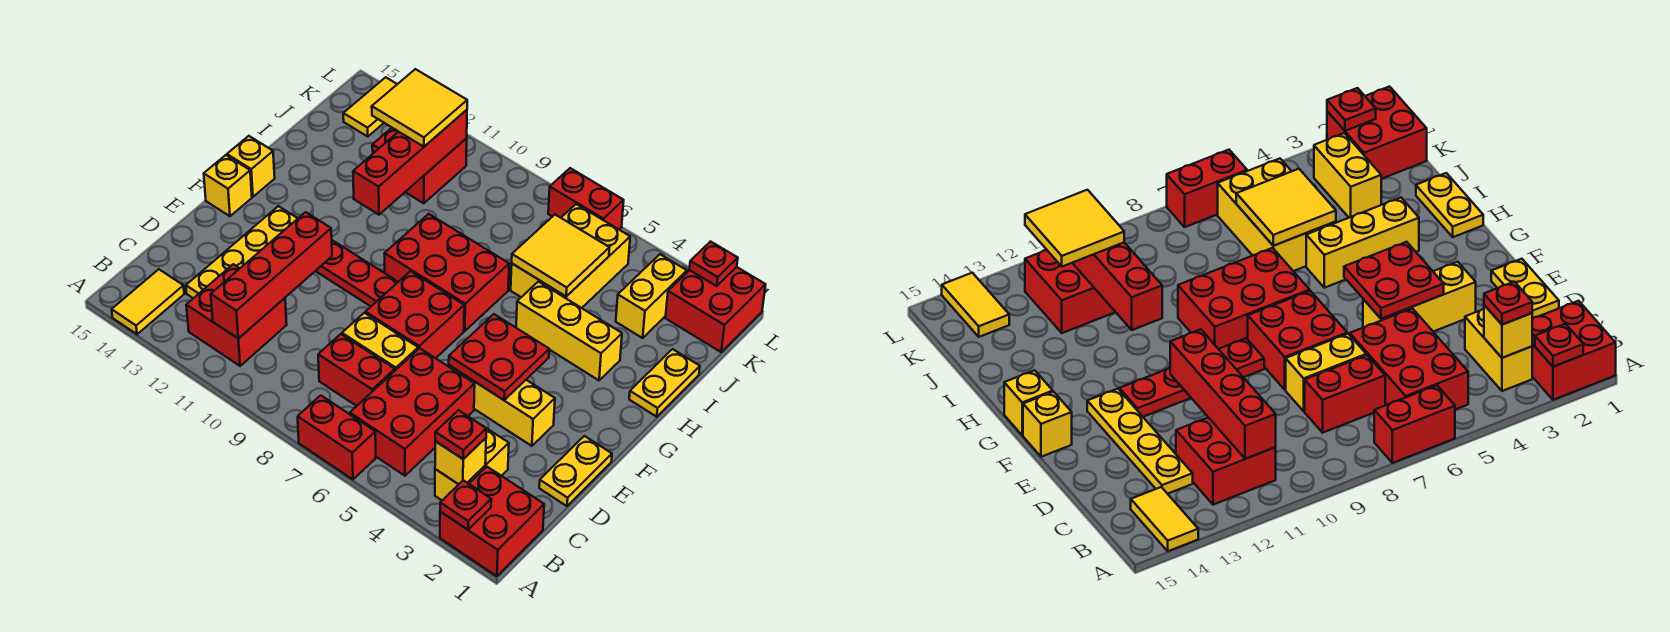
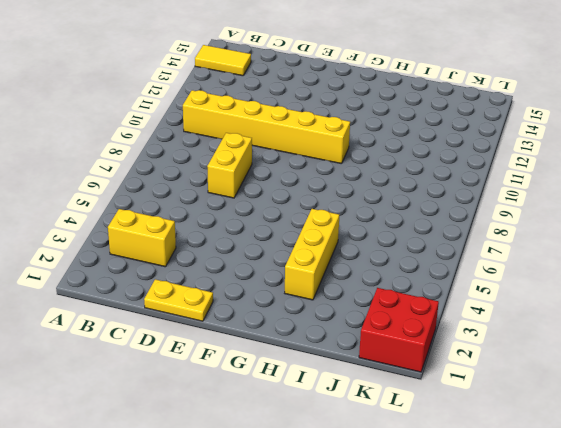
yellow brick B10:G10 level 1 -> red plate F9:F12 level 1
none -> red brick A1:B2 level 1
none -> red brick A6:A7 level 1
none -> red brick B5:D6 level 1
none -> red brick B11:C12 level 1

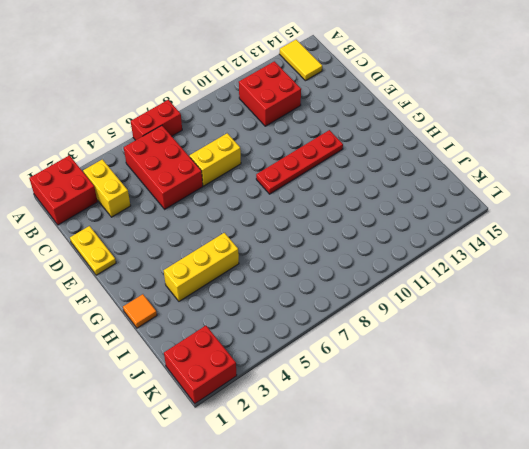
orange tile H1 level 1 -> yellow plate H1:I1 level 1
none -> red brick C7:C8 level 1
none -> yellow plate C13:F13 level 1
none -> yellow brick E3:E5 level 1
none -> red brick E7:F8 level 1

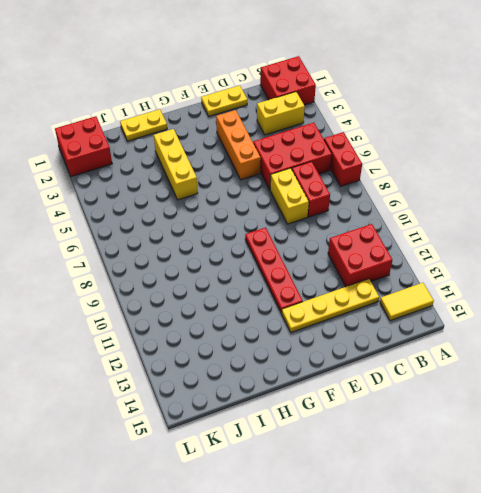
orange brick E3:E5 level 1 -> yellow brick E3:E5 level 1
none -> red brick E7:F8 level 1
none -> yellow brick F15 level 1
none -> red brick G7:H9 level 1
none -> yellow brick G15 level 1

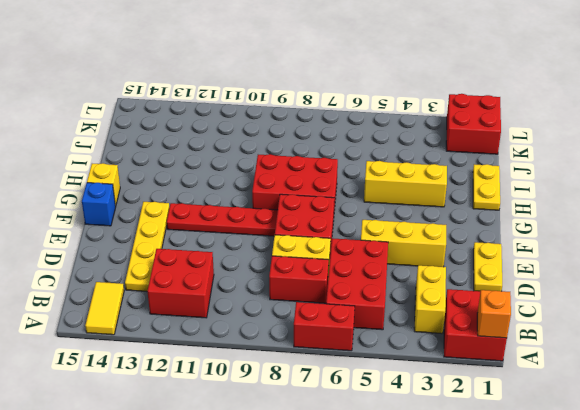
orange brick A1 level 2 -> none
blue brick F15 level 1 -> yellow brick F15 level 1
none -> yellow brick I5:K6 level 1
none -> yellow brick J3:K3 level 1
none -> red brick J11:K12 level 1
none -> yellow tile K14:L14 level 1

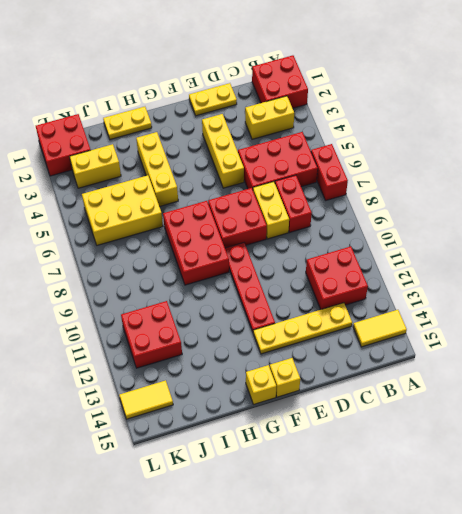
none -> red brick L6:L7 level 1
none -> red plate A2 level 2
none -> yellow brick B3 level 2
none -> red brick B11:E11 level 2

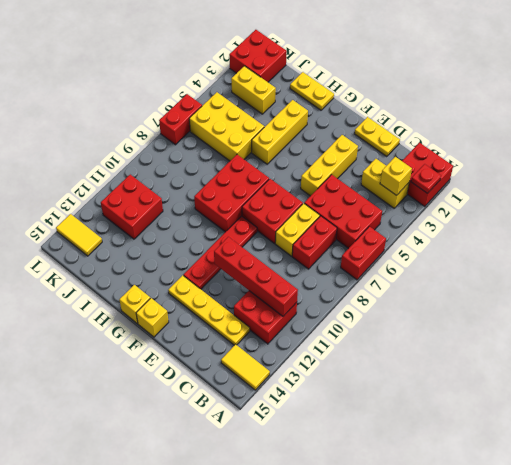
none -> red plate E4:F5 level 2
none -> red brick H11:K11 level 2
none -> yellow tile I5:J6 level 2
none -> red plate L2 level 2

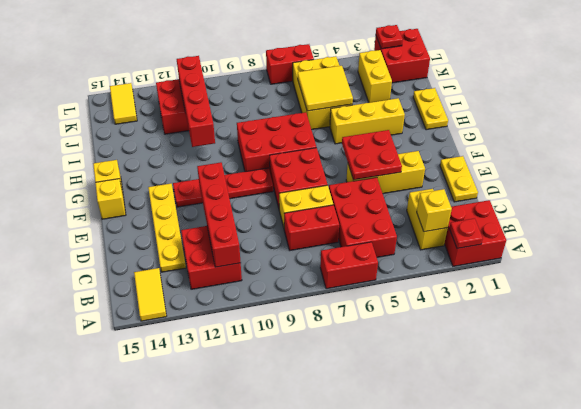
none -> red plate B3 level 3
none -> yellow tile J11:K12 level 3

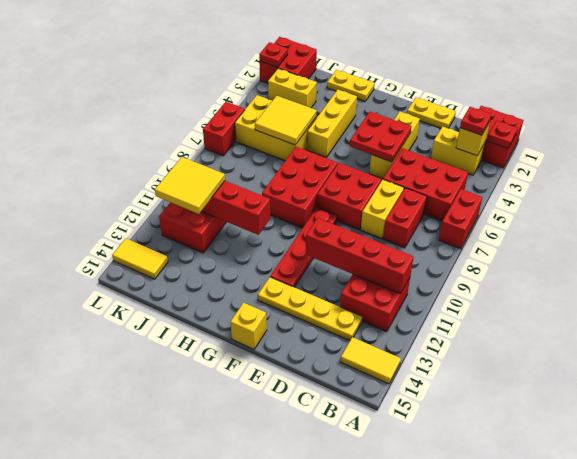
none -> yellow brick G15 level 1

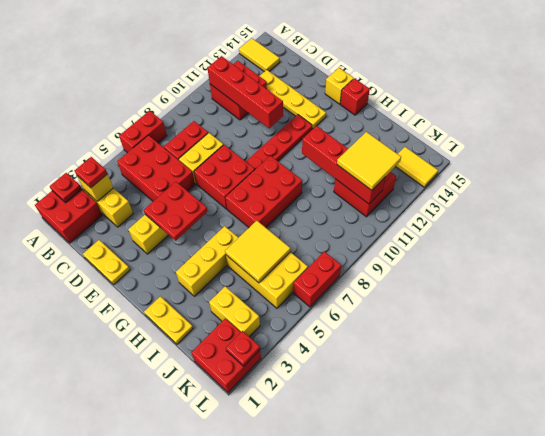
red brick G15 level 1 -> yellow brick G15 level 1

